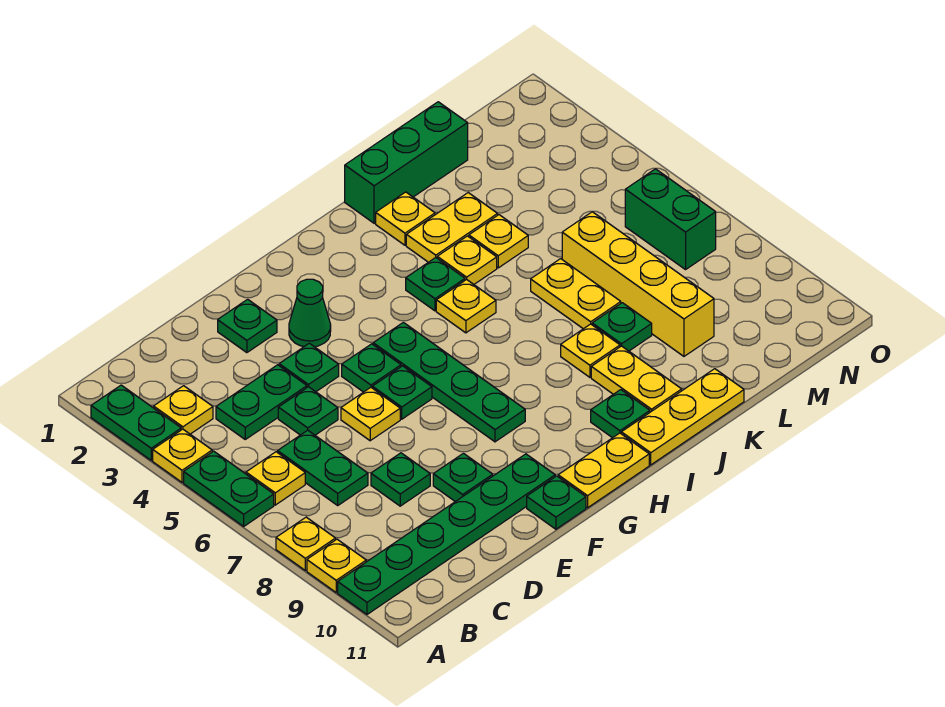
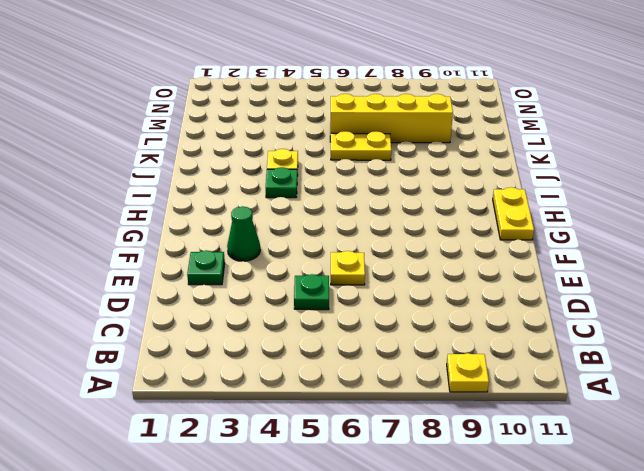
none -> green plate A2:A3 level 1
none -> yellow plate A4 level 1
none -> green plate A5:A6 level 1
none -> yellow plate A8 level 1

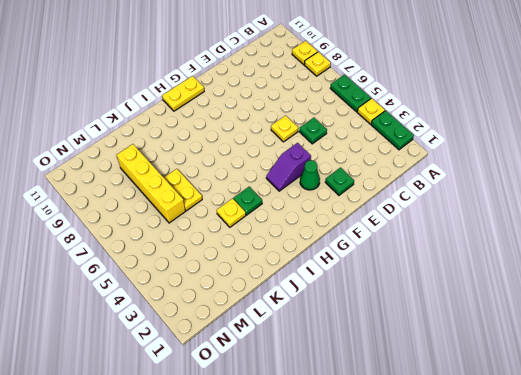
purple slope F4:G4 level 1 top F -> none
none -> green plate A10:F10 level 1
none -> yellow plate B3 level 1
none -> yellow plate B6 level 1
none -> green plate C4:D4 level 1

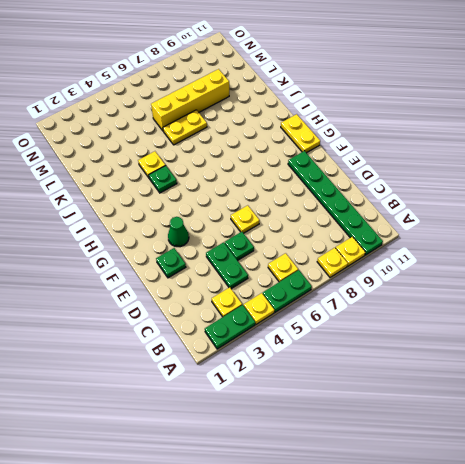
none -> green plate C6:C7 level 1
none -> green plate D8 level 1
none -> green plate E4 level 1
none -> green plate E9 level 1

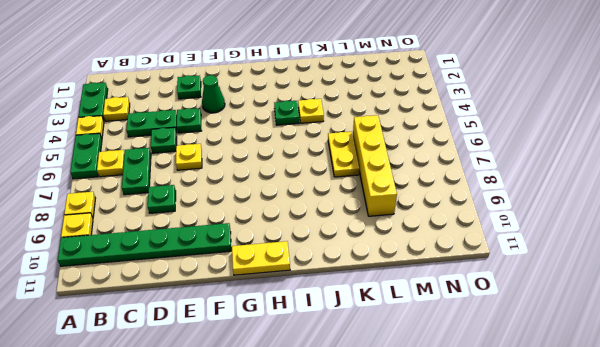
none -> green plate E9 level 1
none -> green plate F5 level 1
none -> green plate F6 level 1
none -> green plate F11 level 1

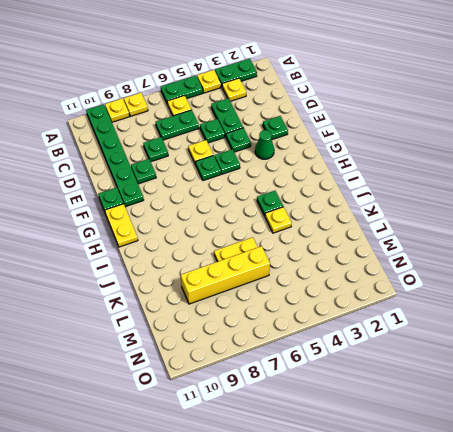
none -> green plate G5:G8 level 1
none -> yellow plate I5 level 1
none -> green plate I10 level 1
none -> yellow plate I11:K11 level 1

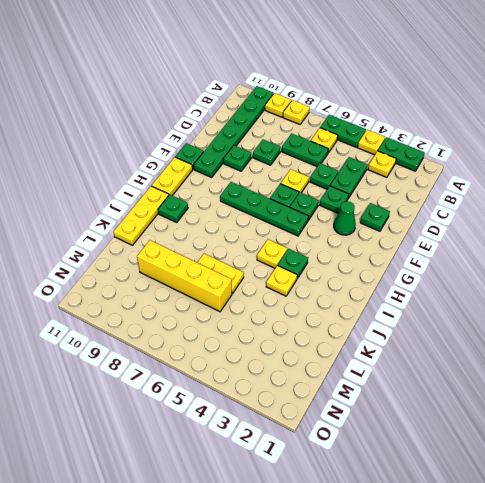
none -> green brick J1:L1 level 1
none -> yellow plate J2 level 1
none -> yellow plate J3:K3 level 1
none -> yellow plate J8 level 1

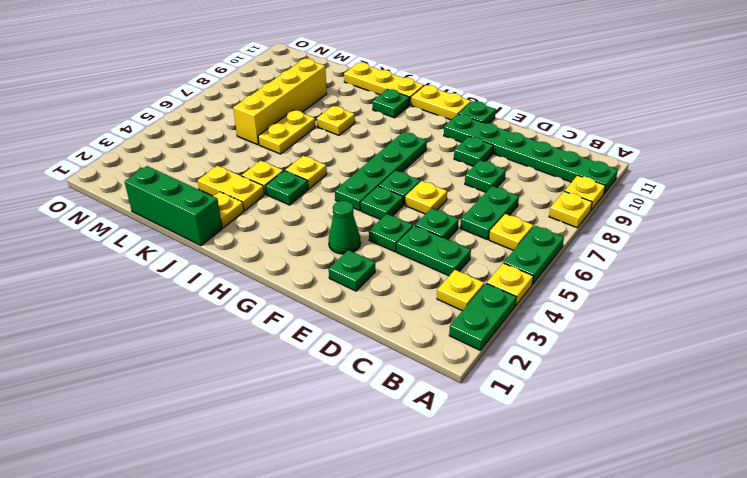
none -> yellow plate J9:J10 level 1
none -> yellow plate K4 level 1
none -> green plate K8 level 1
none -> green brick N6:N7 level 1

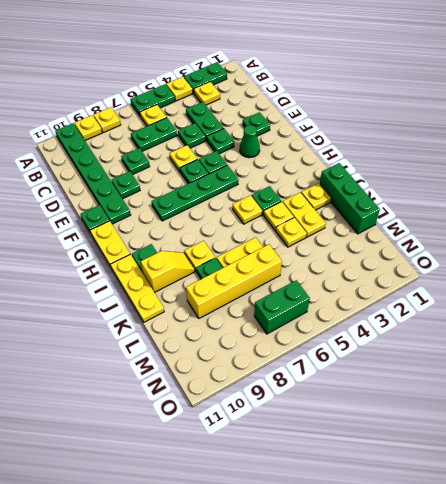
yellow slope J9:J10 level 1 top 10 -> yellow plate J9:J10 level 1

